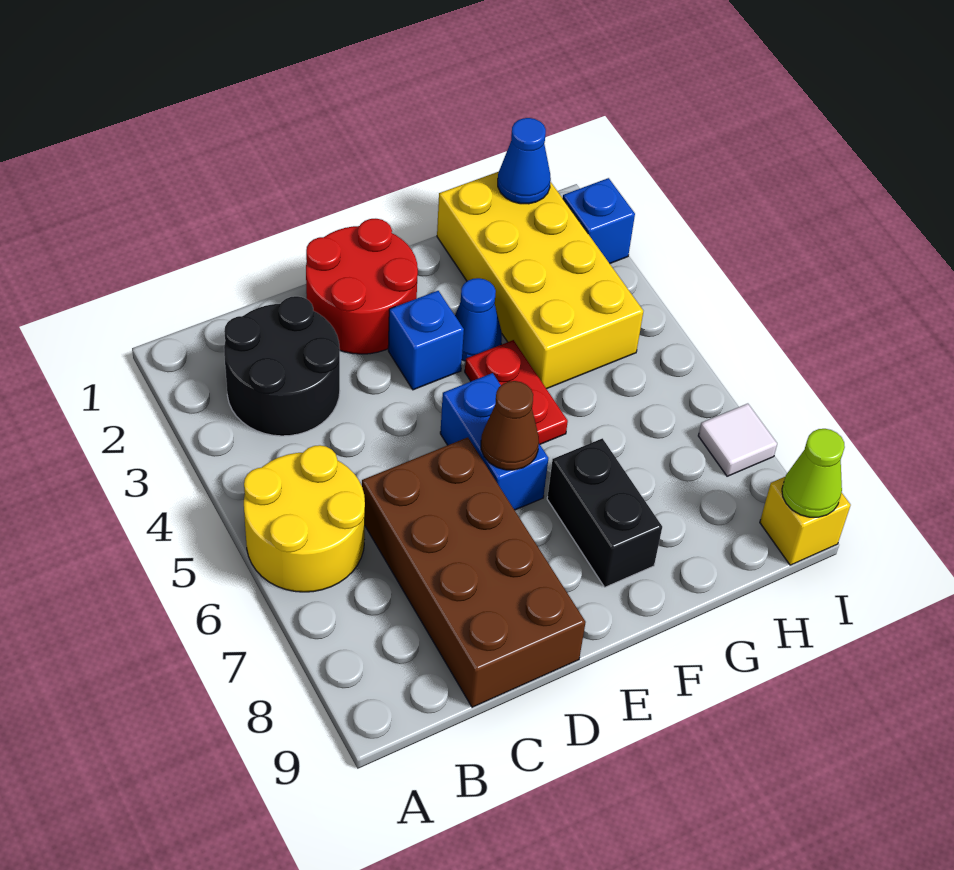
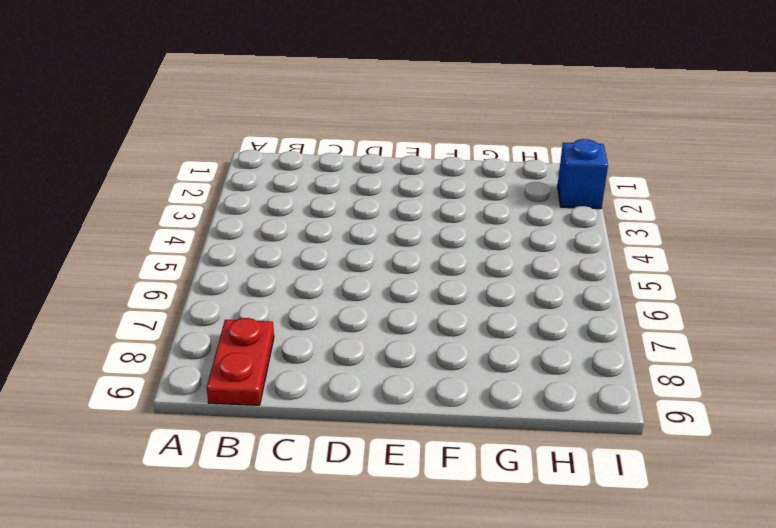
red plate B8:B9 level 1 -> red plate F4:F5 level 1
none -> yellow round brick A5:B6 level 1
none -> black round brick B2:C3 level 1
none -> brown brick C6:D9 level 1

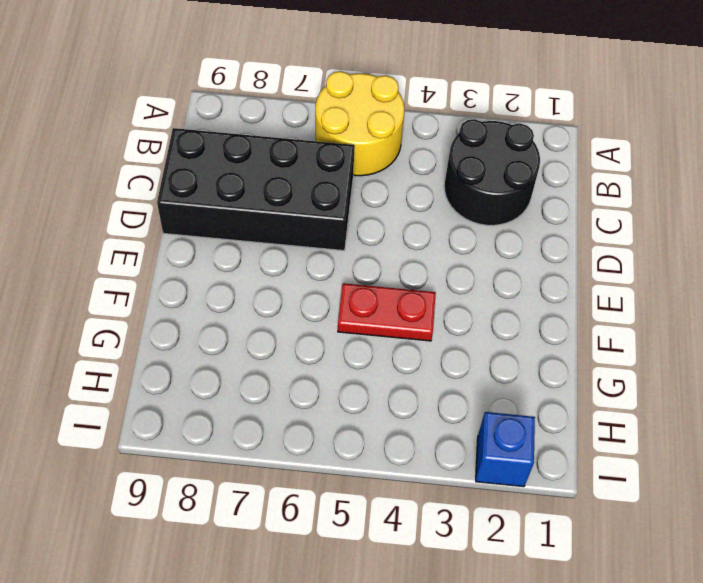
black brick C6:D9 level 1 -> brown brick C6:D9 level 1
none -> red round brick D1:E2 level 1
none -> blue brick E3 level 1
none -> blue brick E5:E6 level 1

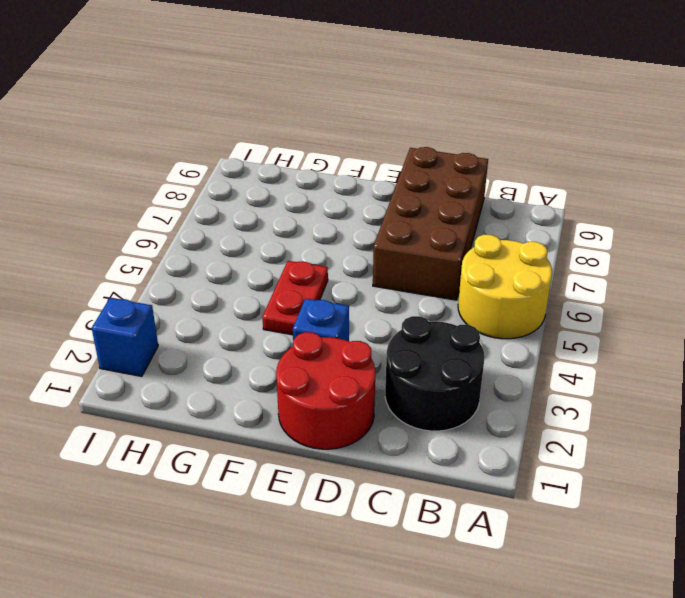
none -> blue brick E5:E6 level 1
none -> blue cone F3 level 1
none -> black brick F7:F8 level 1

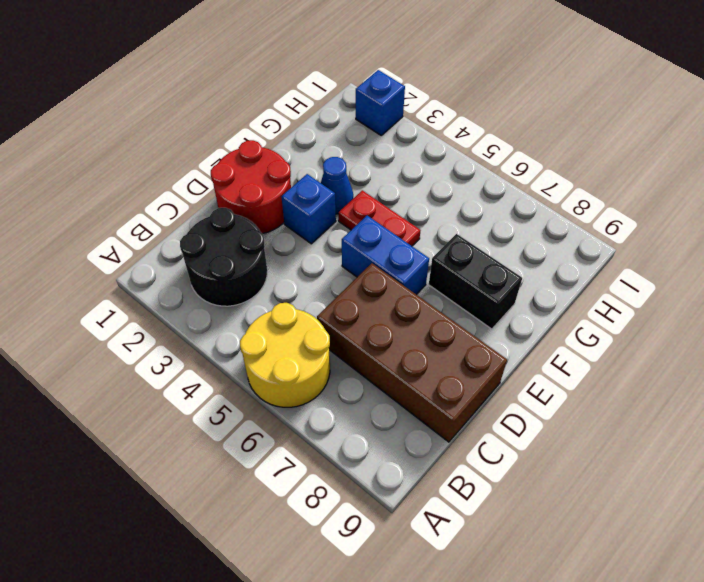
none -> yellow brick G1:H4 level 1
none -> white tile I7 level 1
none -> yellow brick I9 level 1

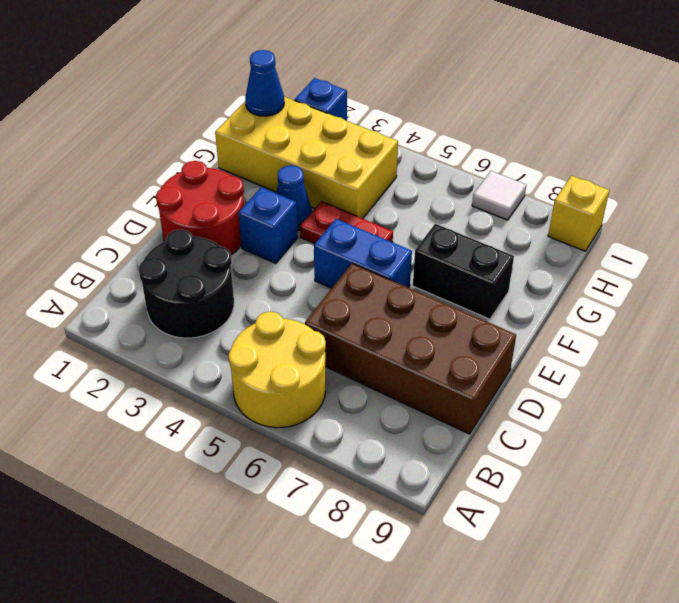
none -> brown cone E6 level 2
none -> lime cone I9 level 2

